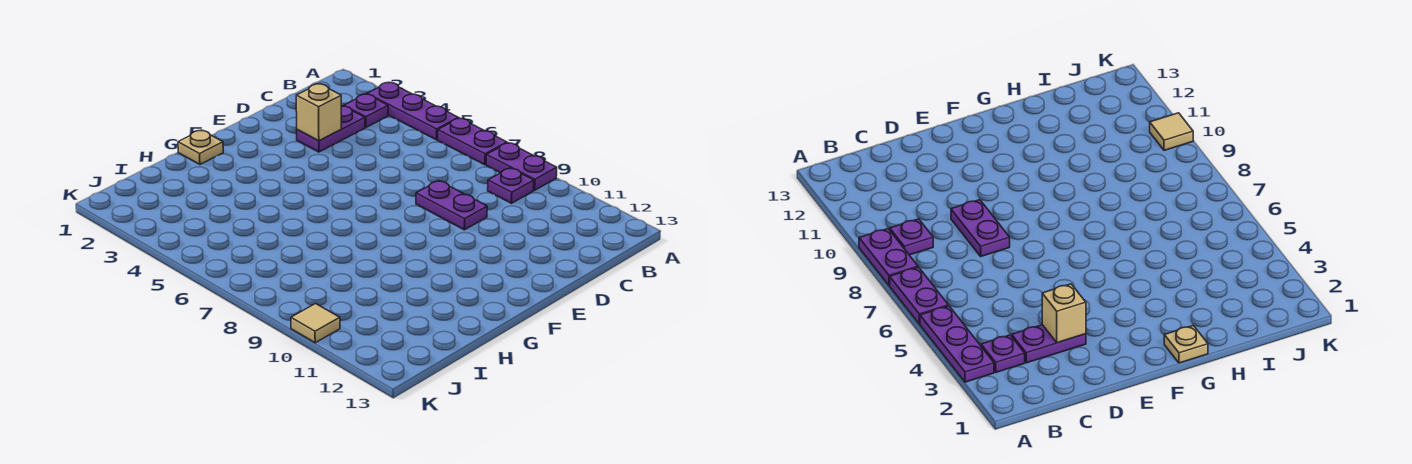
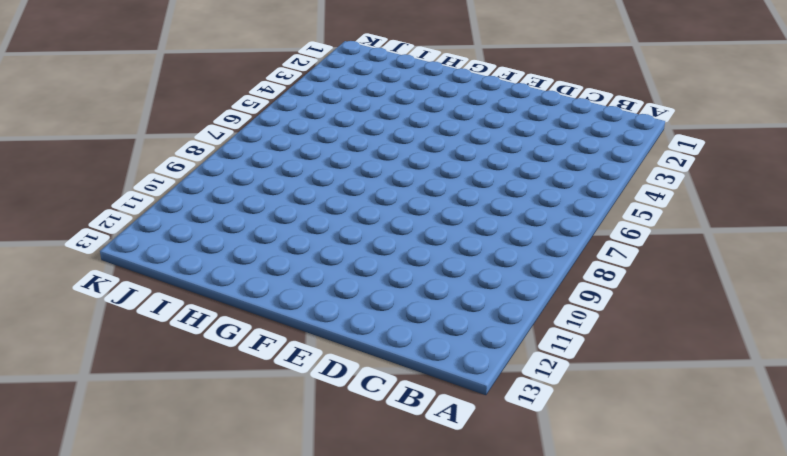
none -> purple plate A3:A5 level 1
none -> purple plate A6:A7 level 1

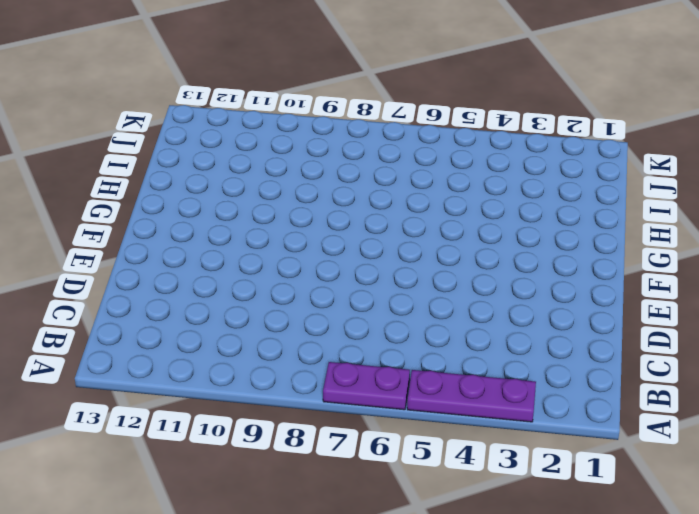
none -> purple plate A8:A9 level 1
none -> purple plate B3 level 1

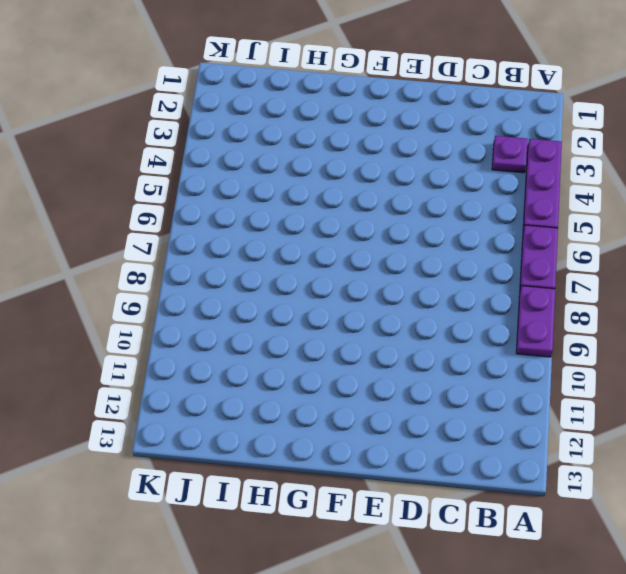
none -> purple plate B9 level 1
none -> purple plate C3:D3 level 1

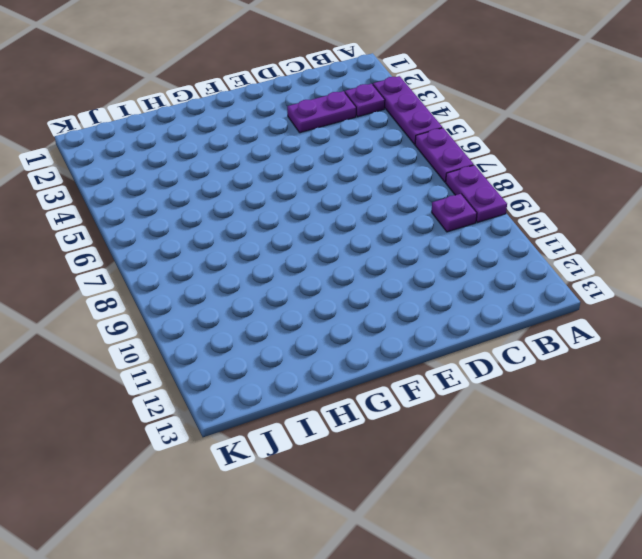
none -> purple plate D8:D9 level 1
none -> tan plate G1 level 1

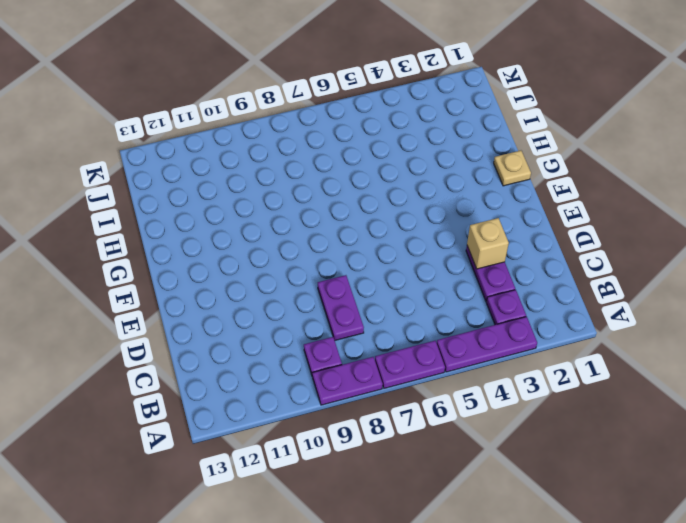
purple plate C8:D8 level 1 -> purple plate D8:D9 level 1
none -> tan tile K10 level 1

